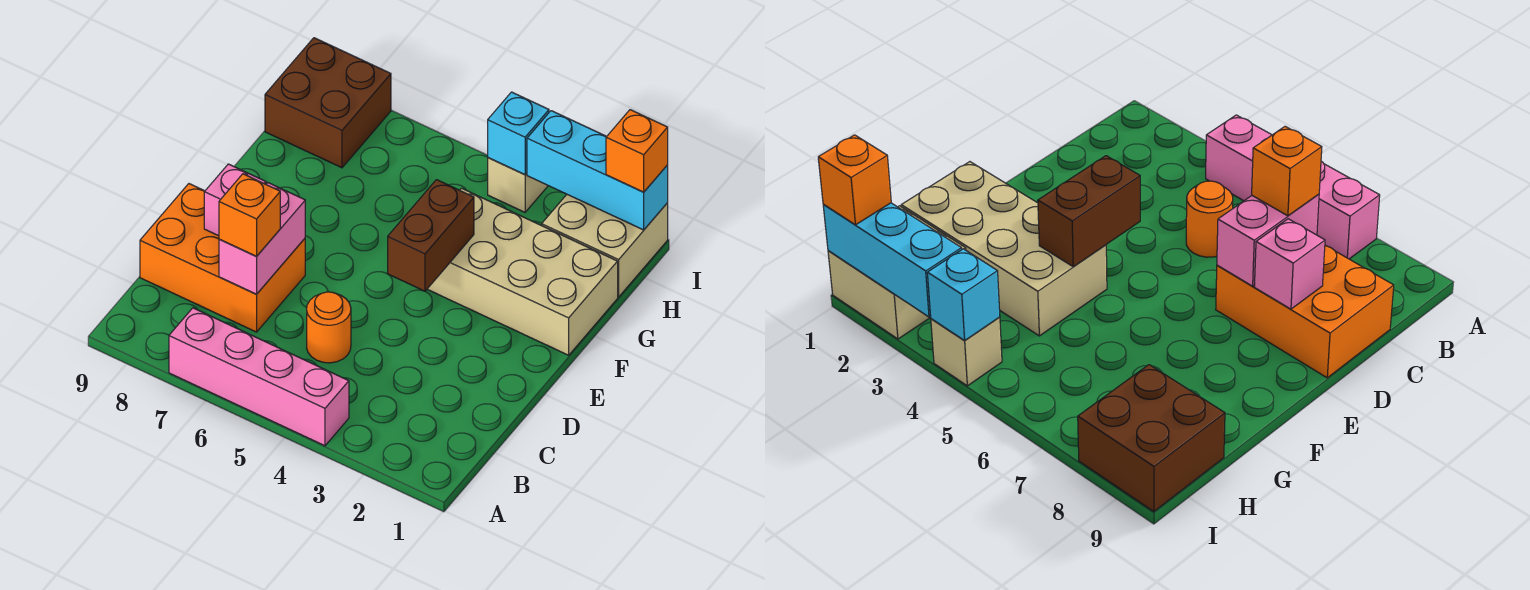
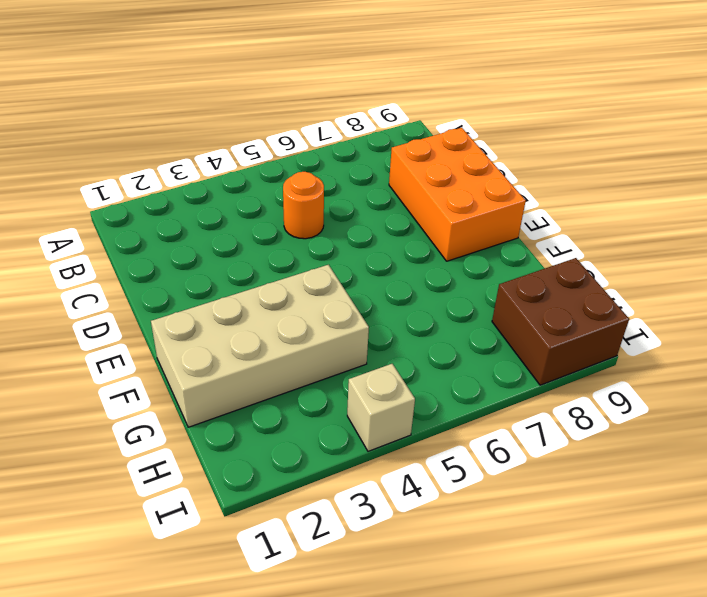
orange brick C8:E9 level 1 -> orange brick C7:D9 level 1
none -> pink brick A4:A7 level 1
none -> tan brick H1:I2 level 1
none -> pink brick C7:D7 level 2

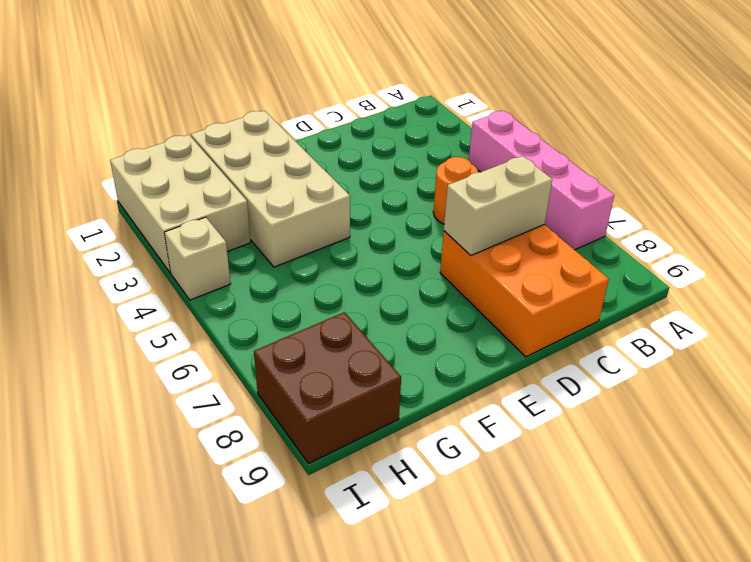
tan brick C7:D7 level 2 -> pink brick C7:D7 level 2
tan brick H1:I3 level 1 -> tan brick H1:I2 level 1
none -> pink brick D8 level 2
none -> brown brick E4:F4 level 2
none -> cyan brick I1:I3 level 2

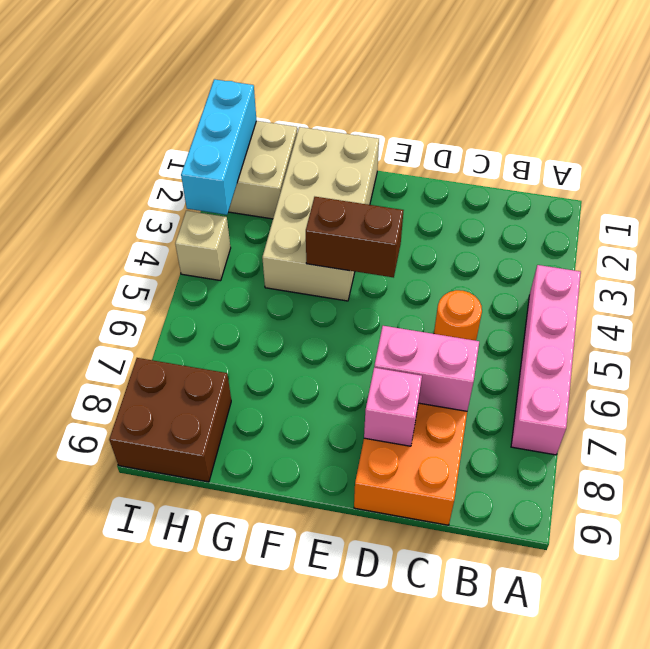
none -> cyan brick I4 level 2
none -> orange brick C7 level 3
none -> orange brick I1 level 3

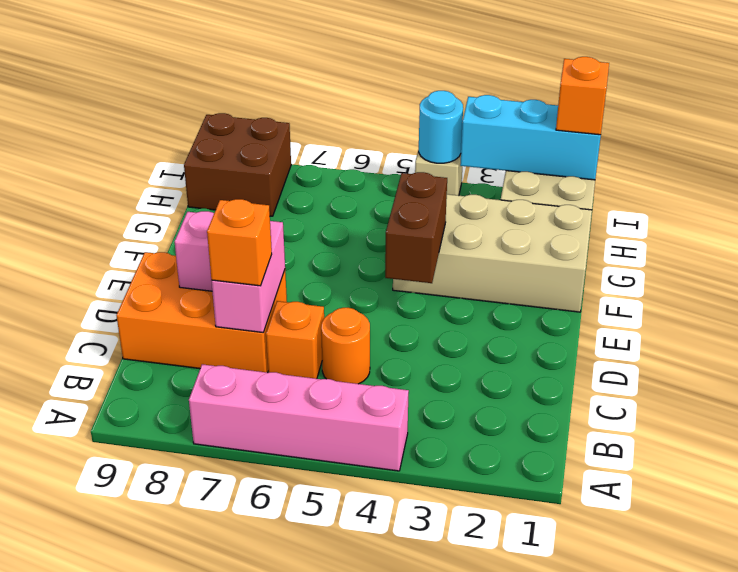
orange brick C6 level 1 -> none
cyan round brick I4 level 2 -> cyan brick I4 level 2

